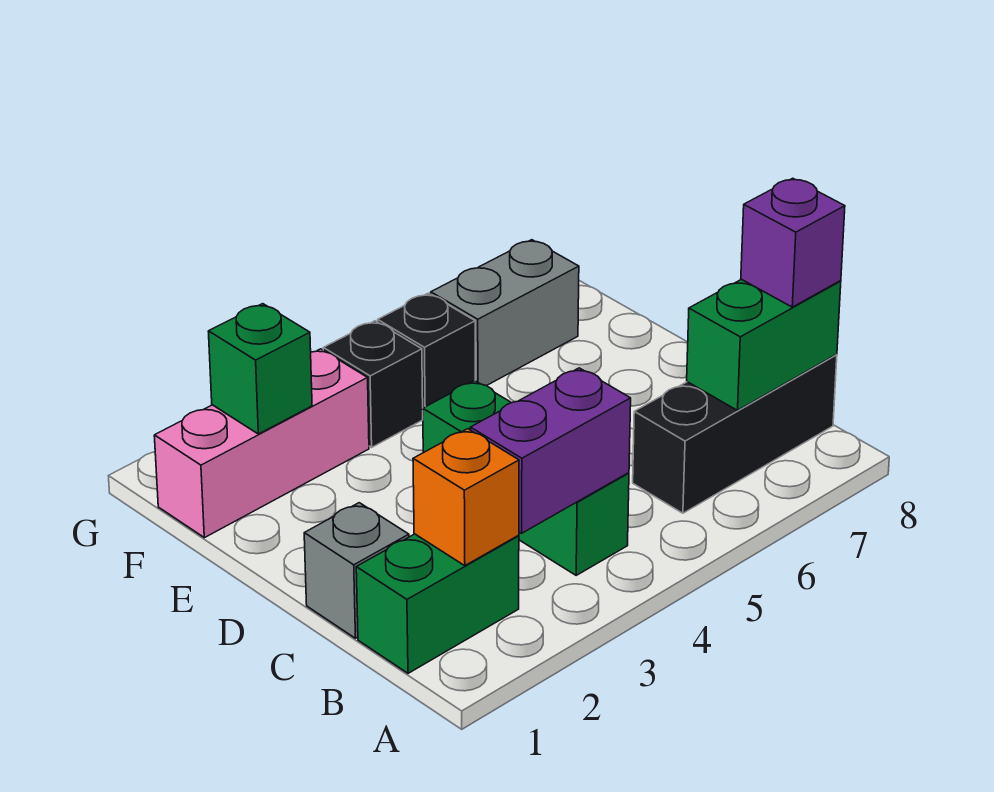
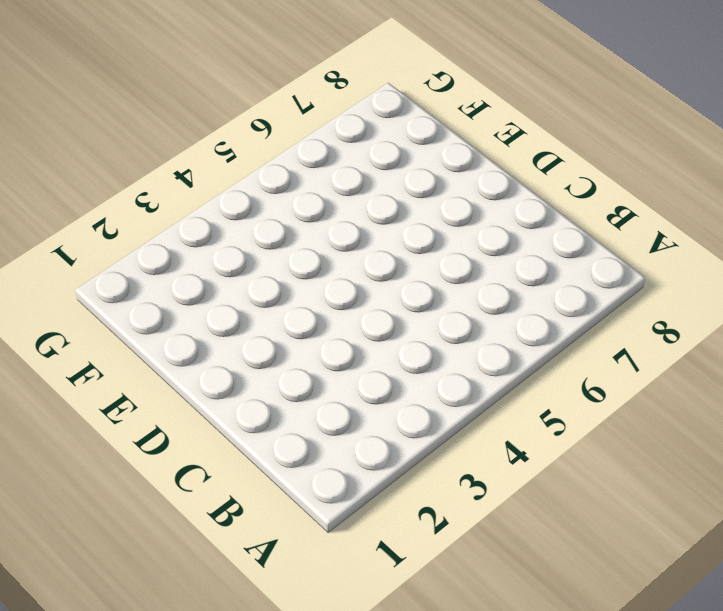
none -> green brick B1:B2 level 1
none -> green brick B4:D4 level 1
none -> black brick B6:B8 level 1

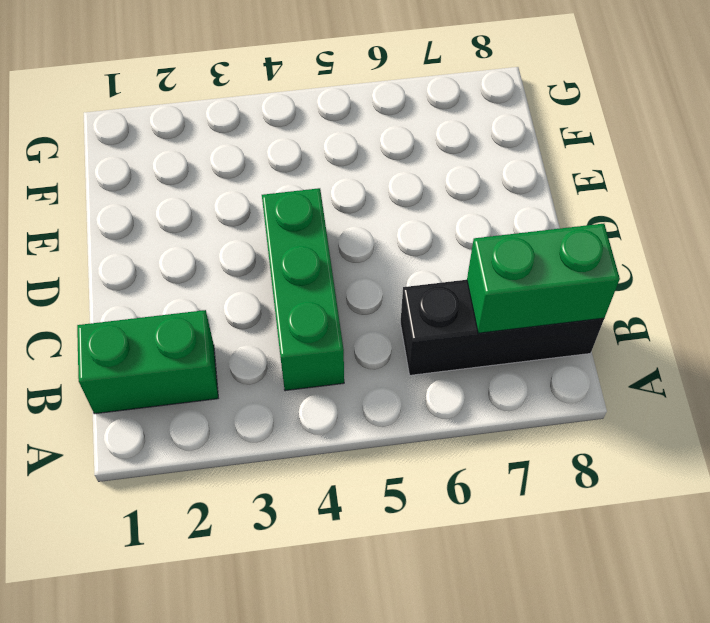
none -> grey brick C1 level 1
none -> pink brick F1:F3 level 1
none -> black brick F4 level 1

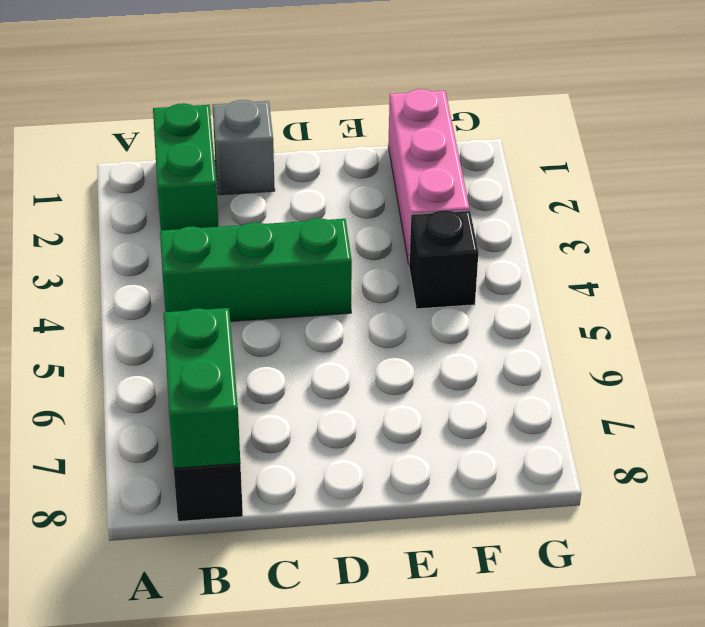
none -> black brick F5 level 1
none -> grey brick F6:F7 level 1
none -> orange brick B2 level 2

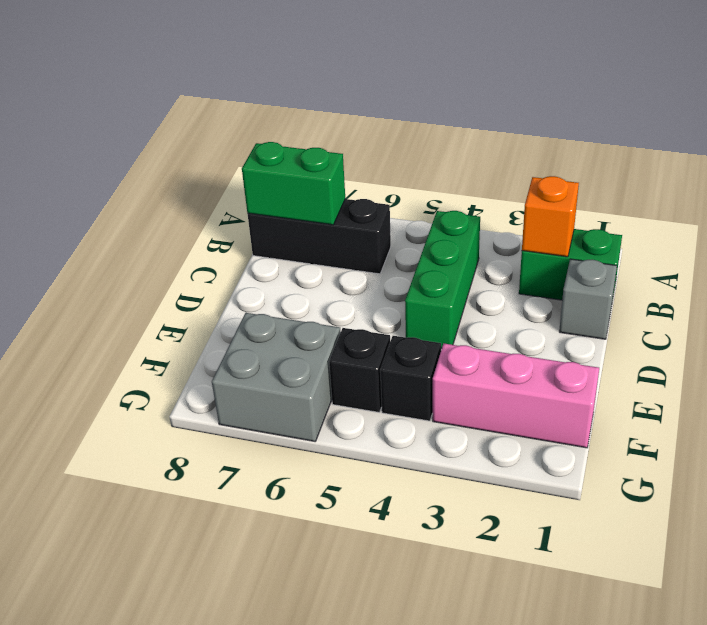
grey brick F6:G7 level 1 -> grey brick F6:F7 level 1
none -> purple brick B3:B4 level 2
none -> green brick F2 level 2
none -> purple brick B8 level 3

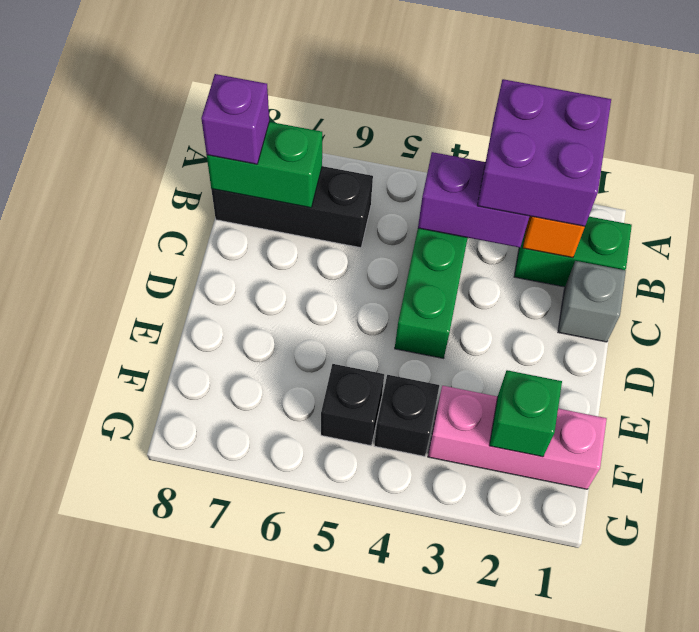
purple brick A2:B3 level 3 -> none
none -> grey brick F6:F7 level 1

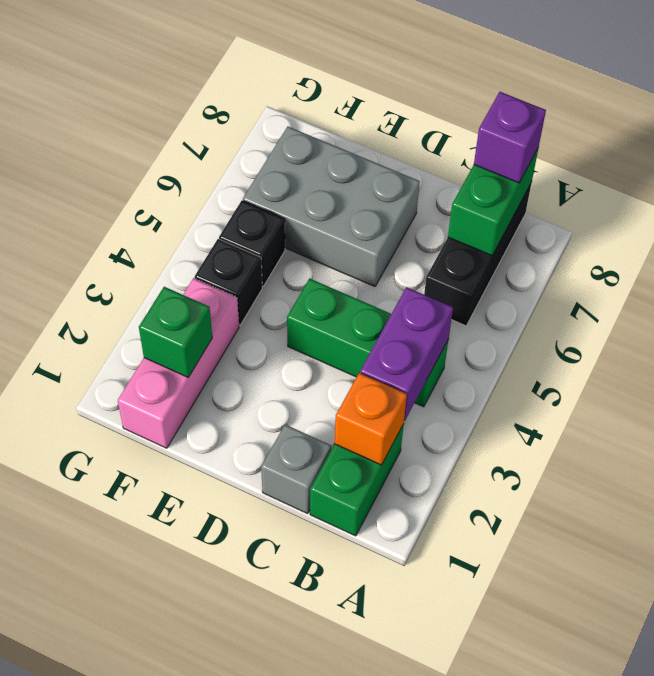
grey brick D6:F7 level 1 -> grey brick F6:F7 level 1

